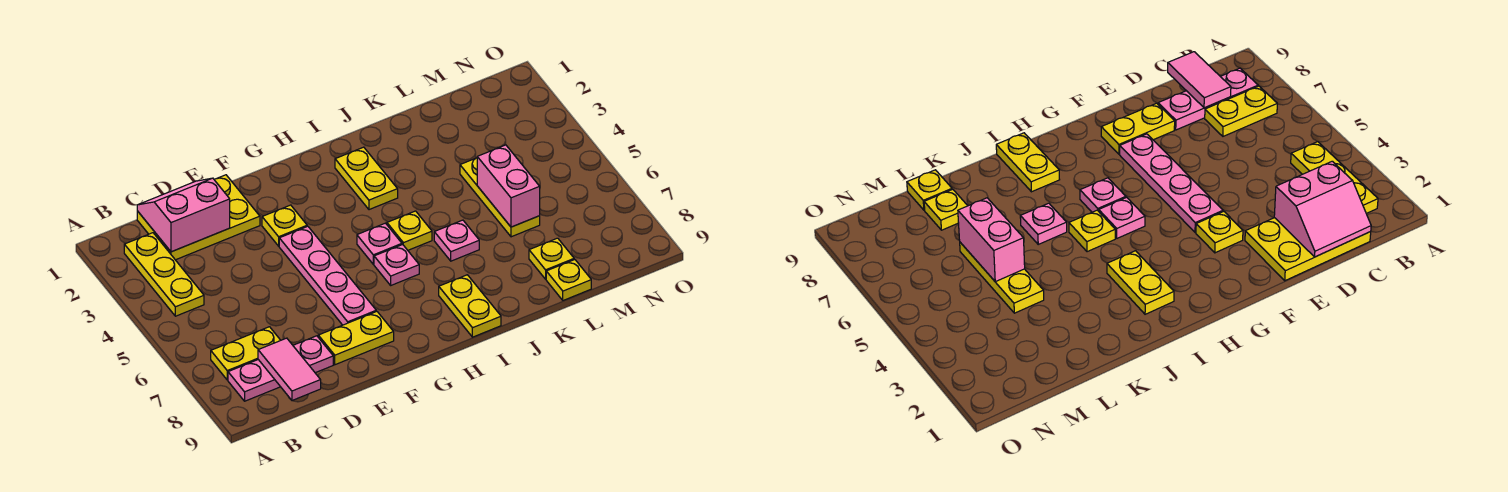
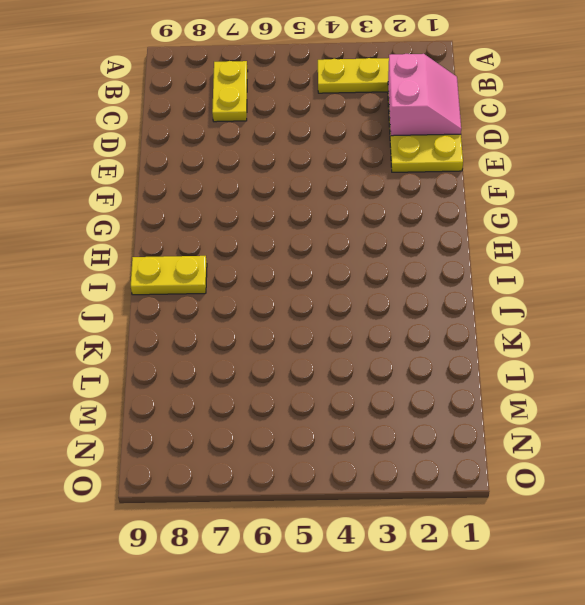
none -> pink plate B8:D8 level 1
none -> yellow plate E8:F8 level 1
none -> yellow plate F3 level 1

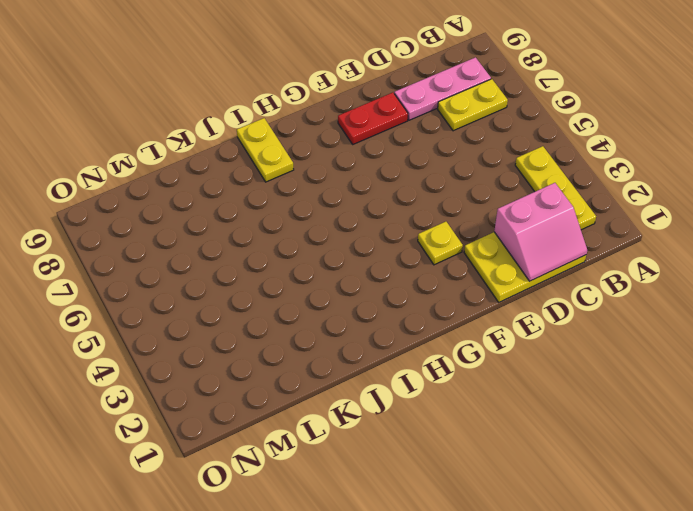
red plate E8:F8 level 1 -> yellow plate E8:F8 level 1
none -> pink plate F4:F7 level 1
none -> pink plate H5 level 1
none -> pink plate H6 level 1

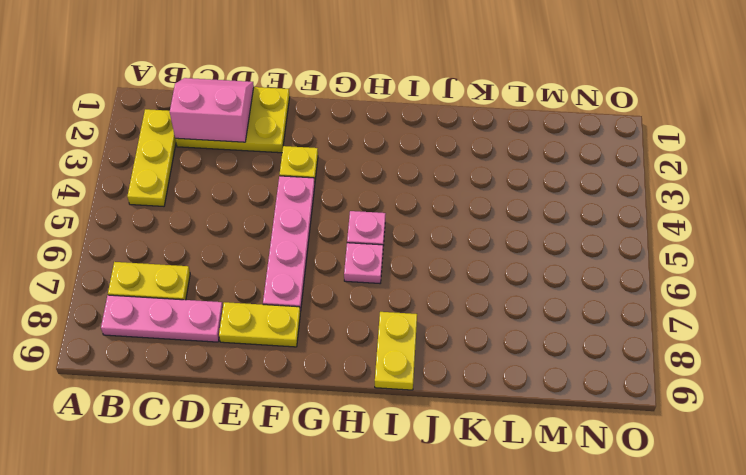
none -> yellow plate I2:I3 level 1
none -> yellow plate I5 level 1
none -> pink plate J6 level 1

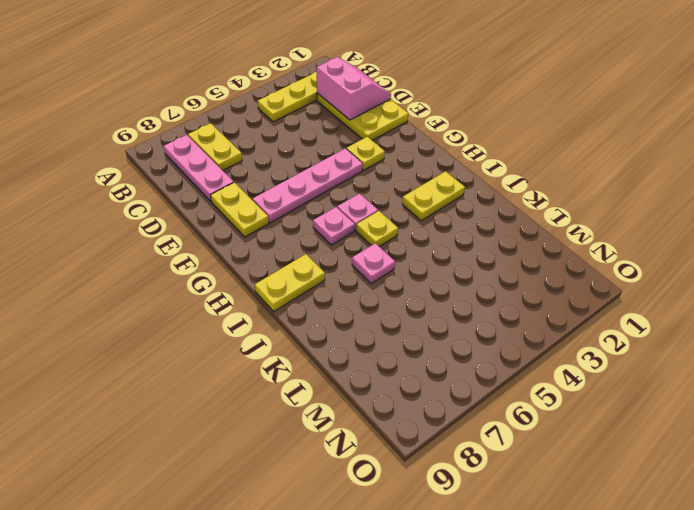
none -> yellow plate L4:L6 level 1
none -> yellow plate L8 level 1
none -> yellow plate L9 level 1

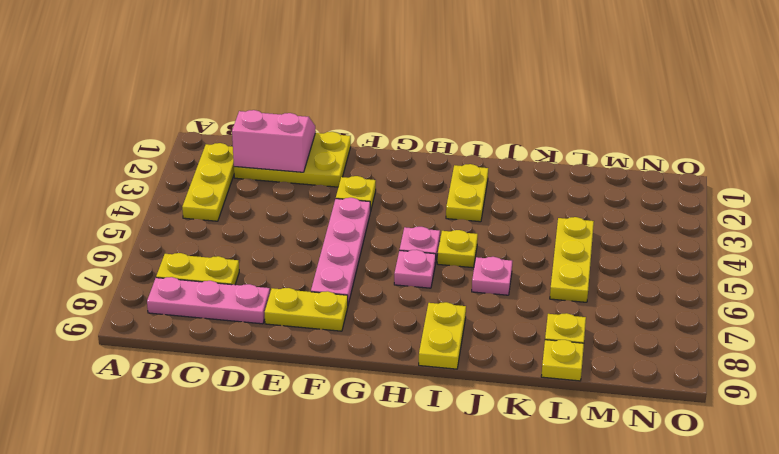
none -> pink tile C8:C9 level 2
none -> pink brick L5:L6 level 2

